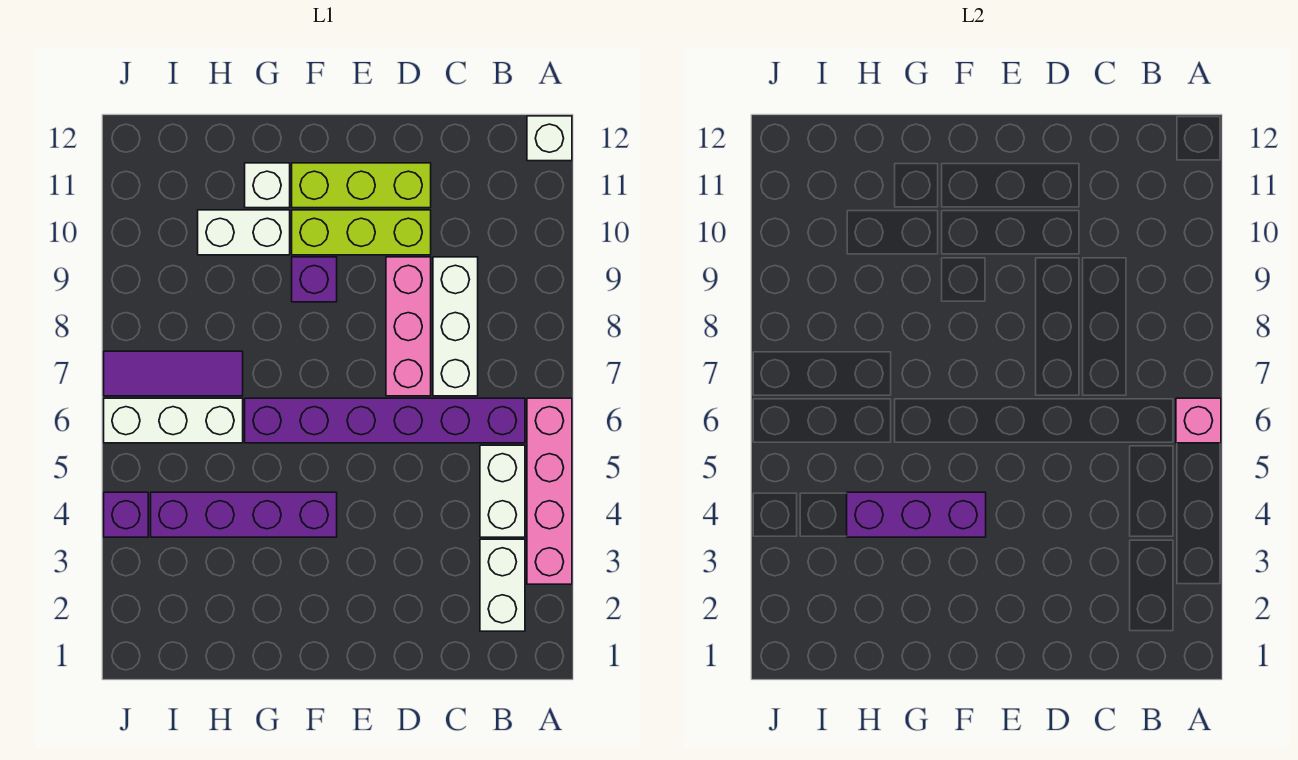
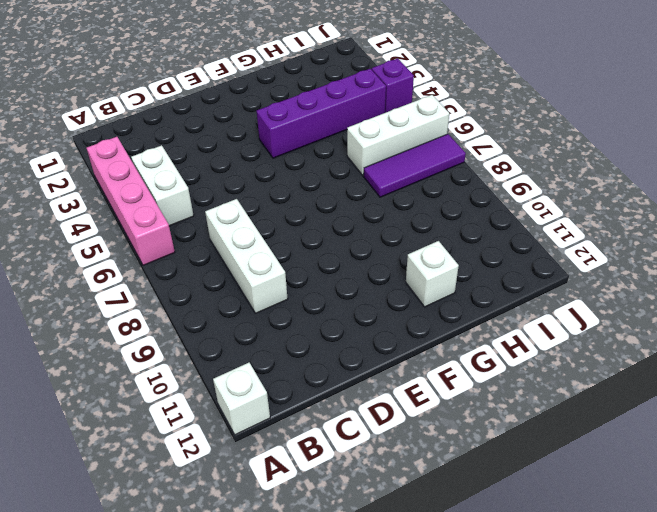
none -> white brick B2:B3 level 1
none -> purple brick B6:G6 level 1
none -> pink brick D7:D9 level 1

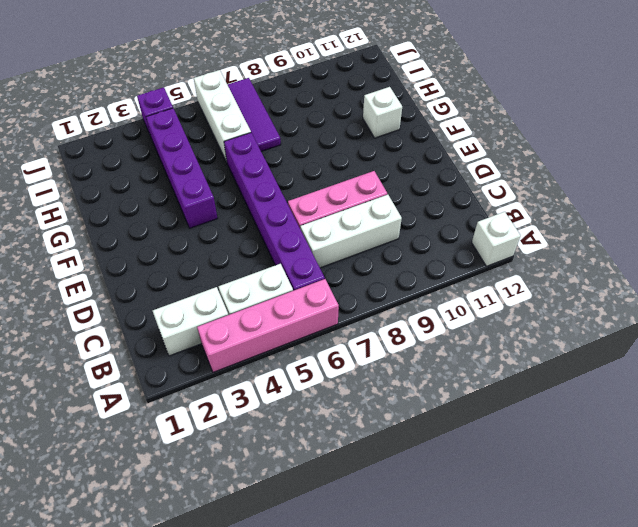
none -> lime brick D10:F10 level 1
none -> lime brick D11:F11 level 1
none -> purple brick F9 level 1

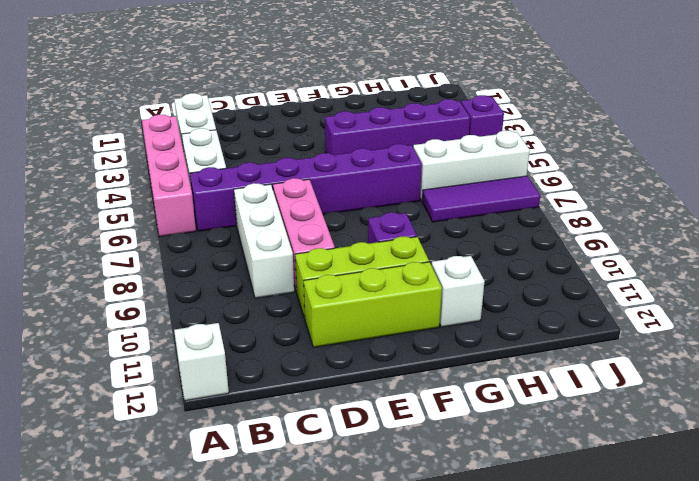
none -> white brick G10:H10 level 1
none -> pink brick A6 level 2
none -> purple brick F4:H4 level 2

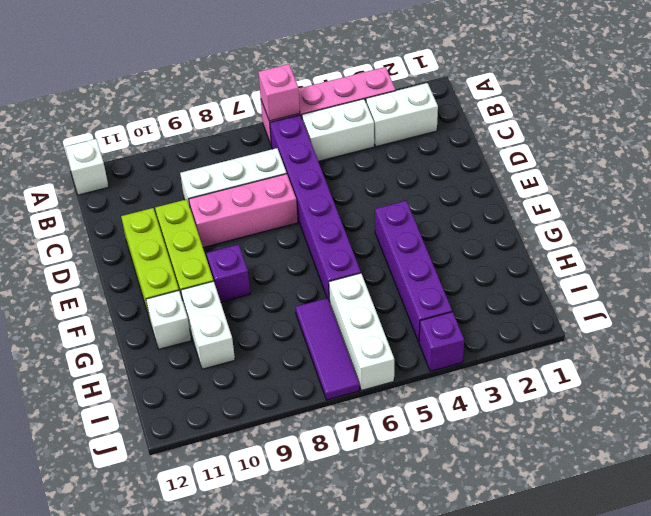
none -> purple brick F4:H4 level 2

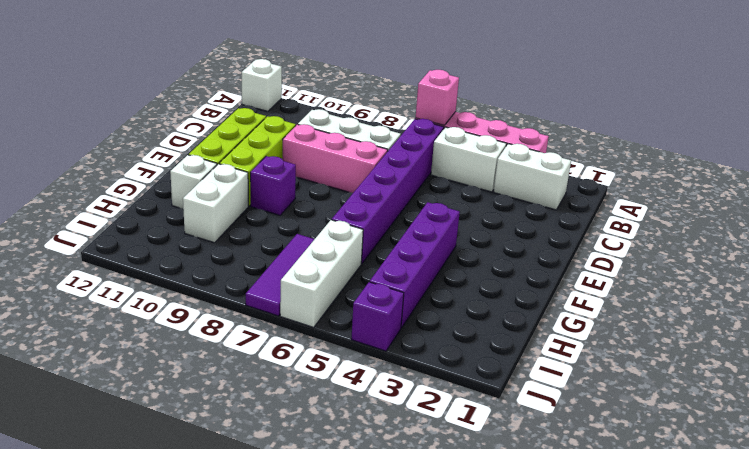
none -> purple brick F4:H4 level 2

